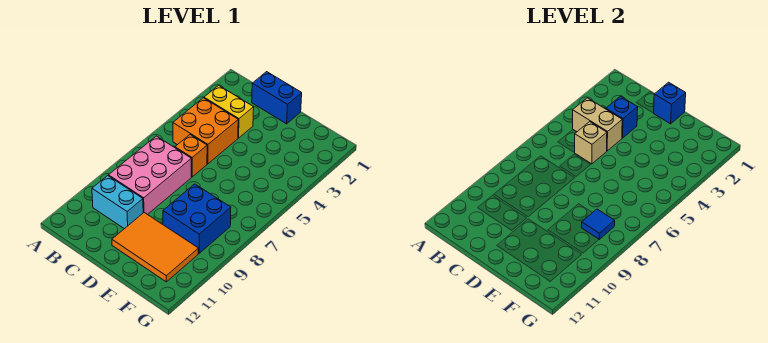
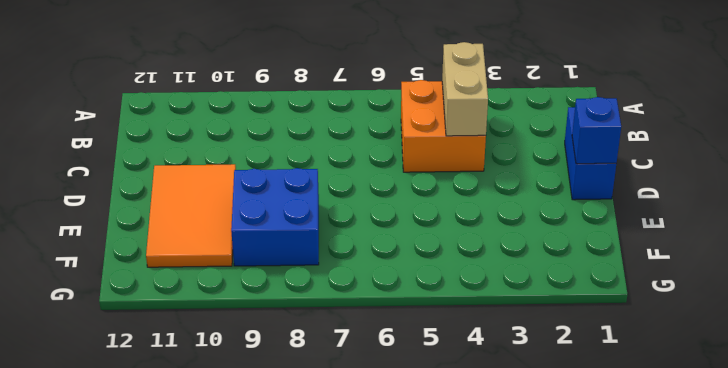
none -> yellow brick B3:C3 level 1
none -> pink brick B7:C9 level 1
none -> cyan brick B10:C10 level 1

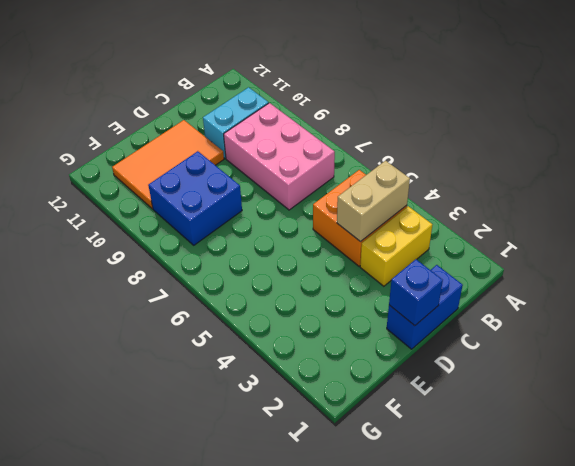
none -> orange brick C6 level 1
none -> blue brick C3 level 2
none -> tan brick C5 level 2

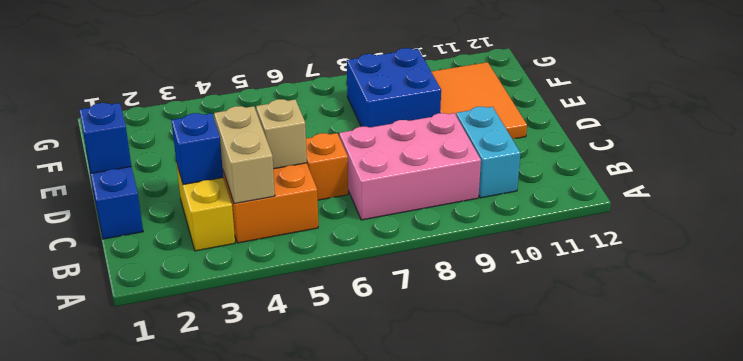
none -> blue tile F8 level 2

